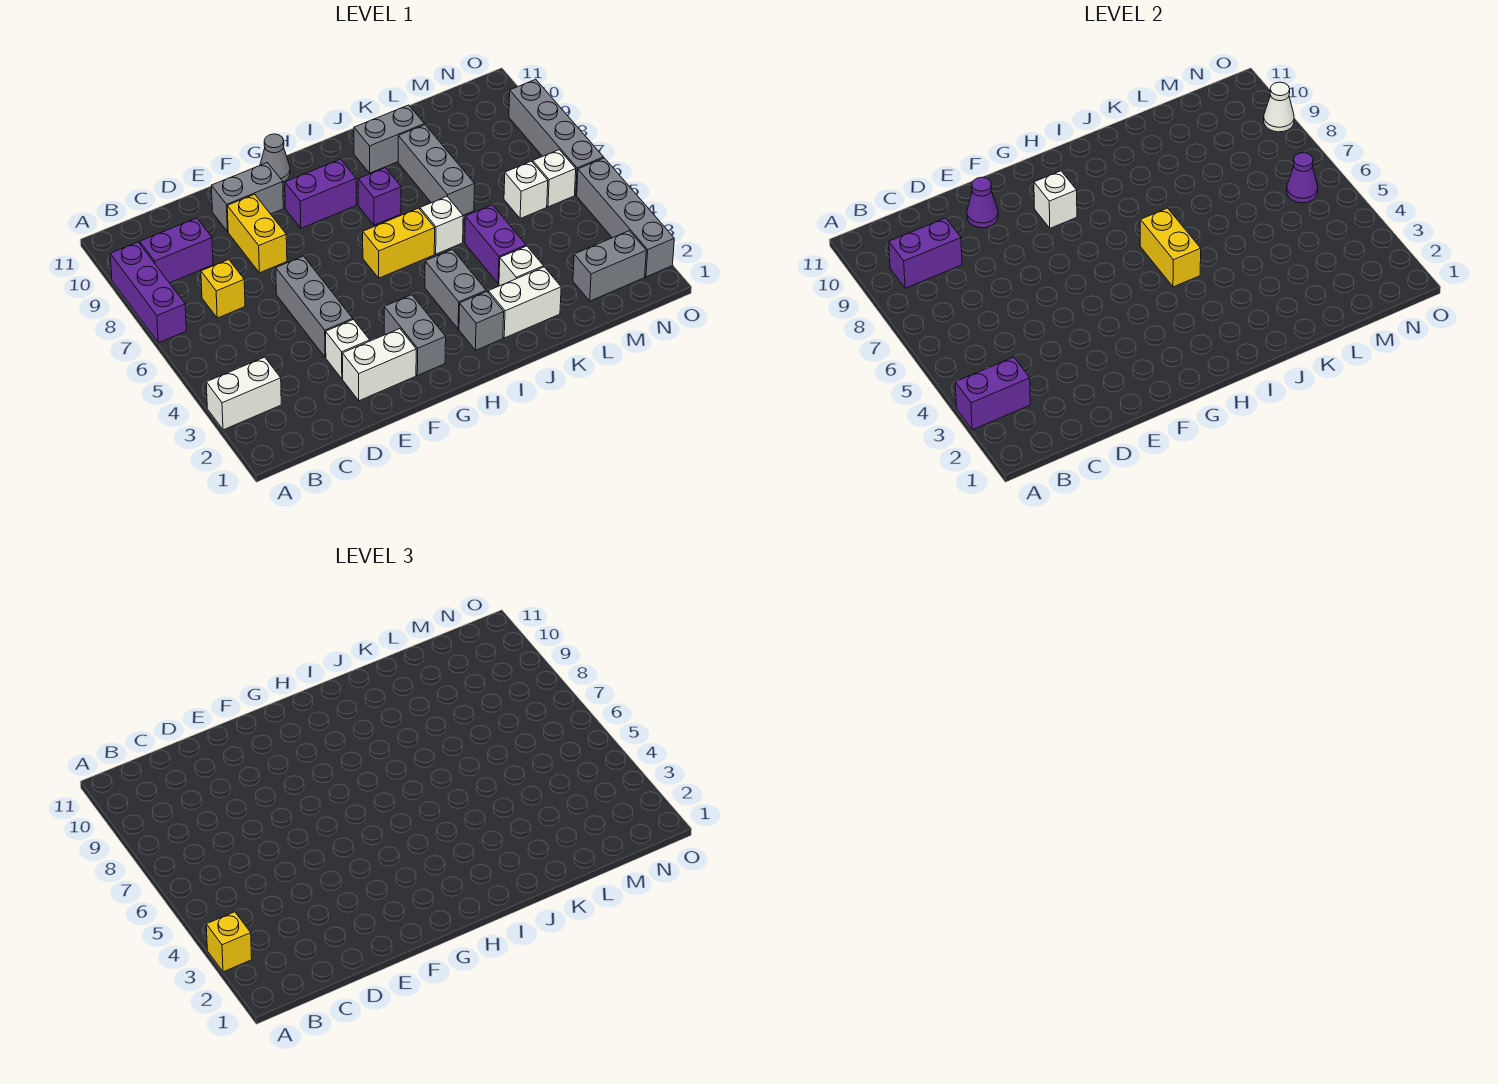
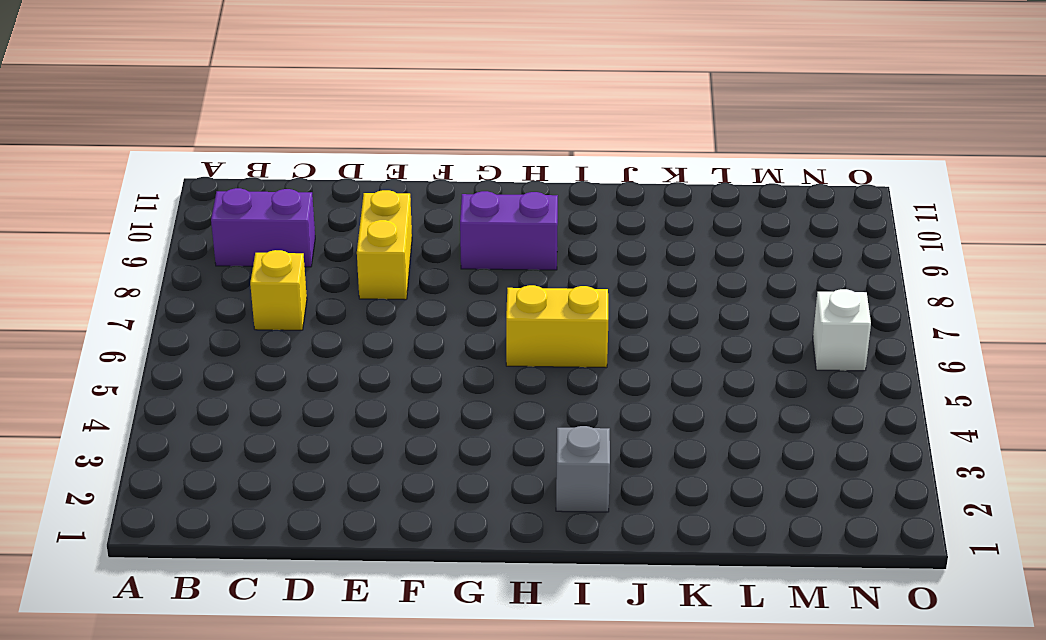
none -> white brick A3:B3 level 1
none -> purple brick A7:A9 level 1
none -> white brick E2:F2 level 1
none -> white brick E3 level 1

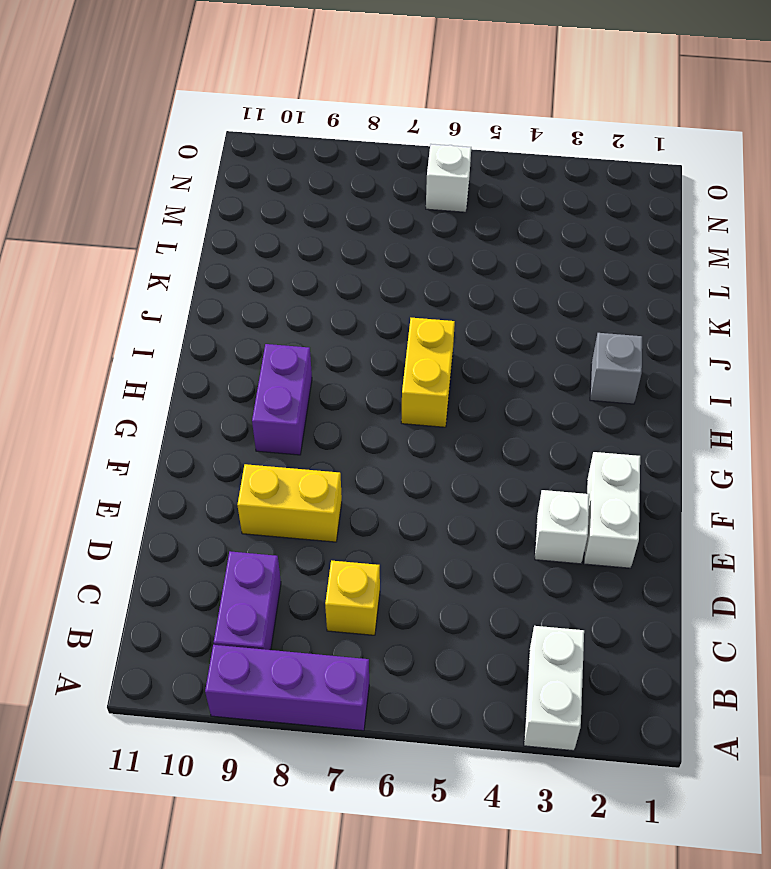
none -> grey brick E4:E6 level 1
none -> grey brick E10:F10 level 1
none -> grey brick G2:G3 level 1
none -> grey cone G11 level 1

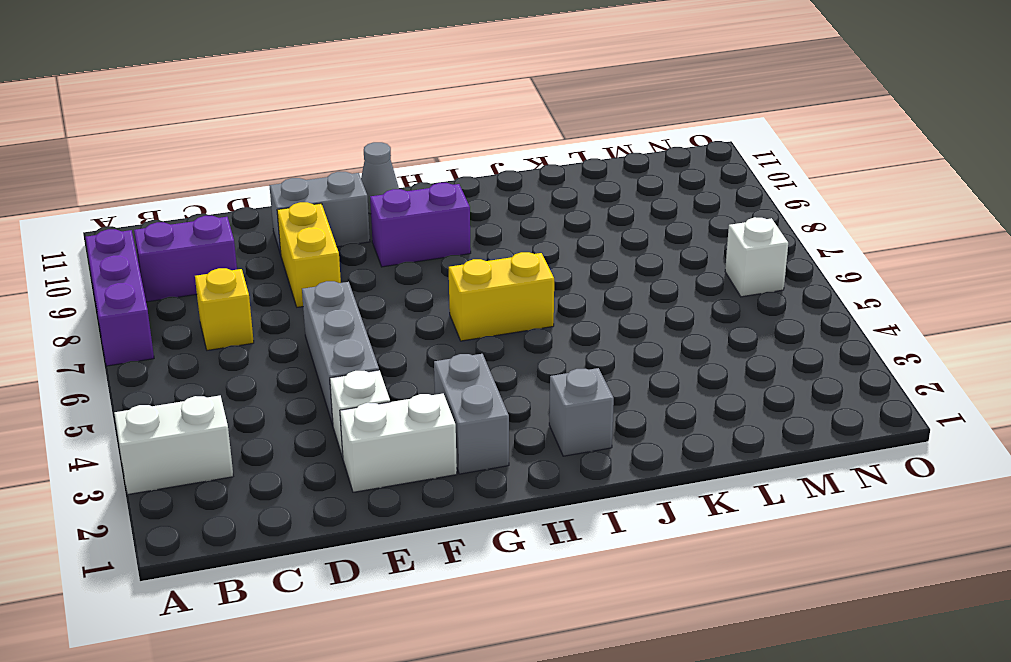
none -> grey brick I3:I4 level 1
none -> purple brick I8 level 1
none -> white brick J2:K2 level 1
none -> white brick J6 level 1

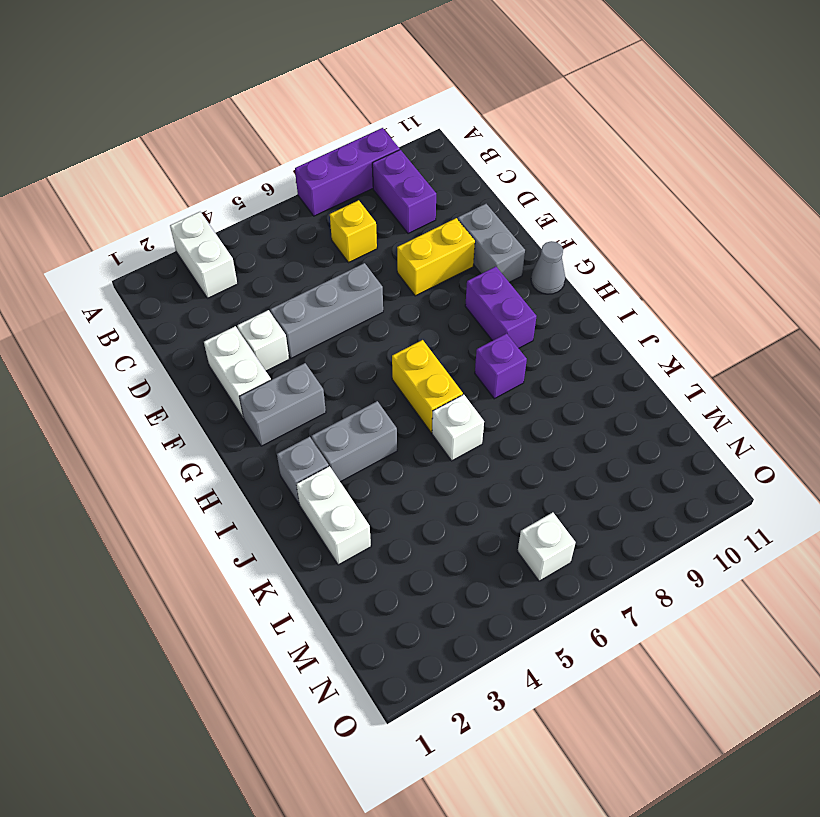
none -> grey brick J10:K10 level 1
none -> white brick K3 level 1
none -> purple brick K4:K5 level 1
none -> grey brick K7:K9 level 1

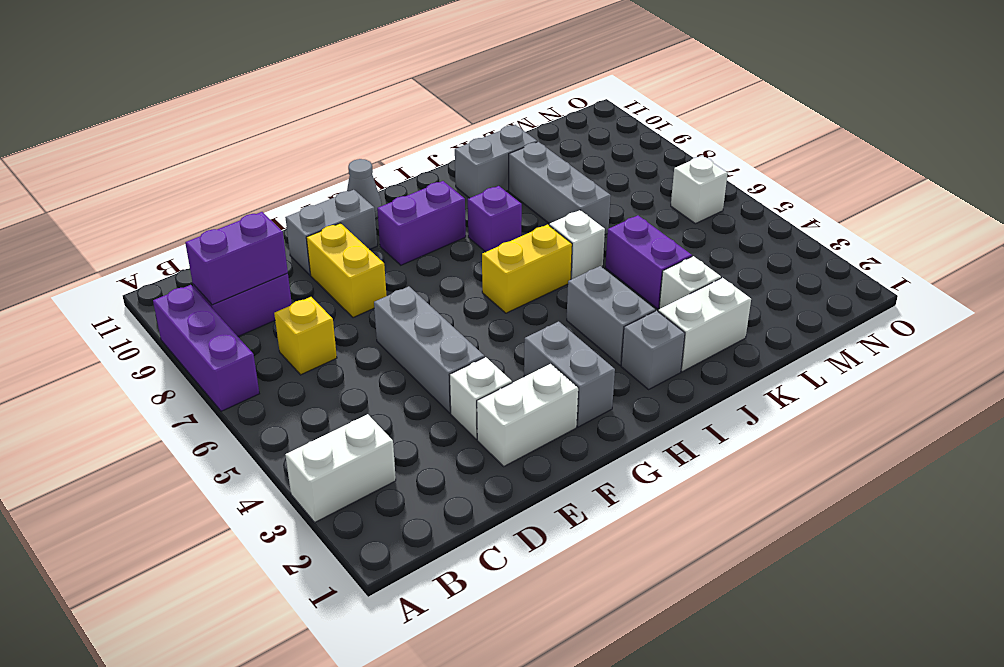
none -> grey brick M2:N2 level 1
none -> white brick M6 level 1
none -> grey brick O2:O5 level 1
none -> grey brick O6:O9 level 1

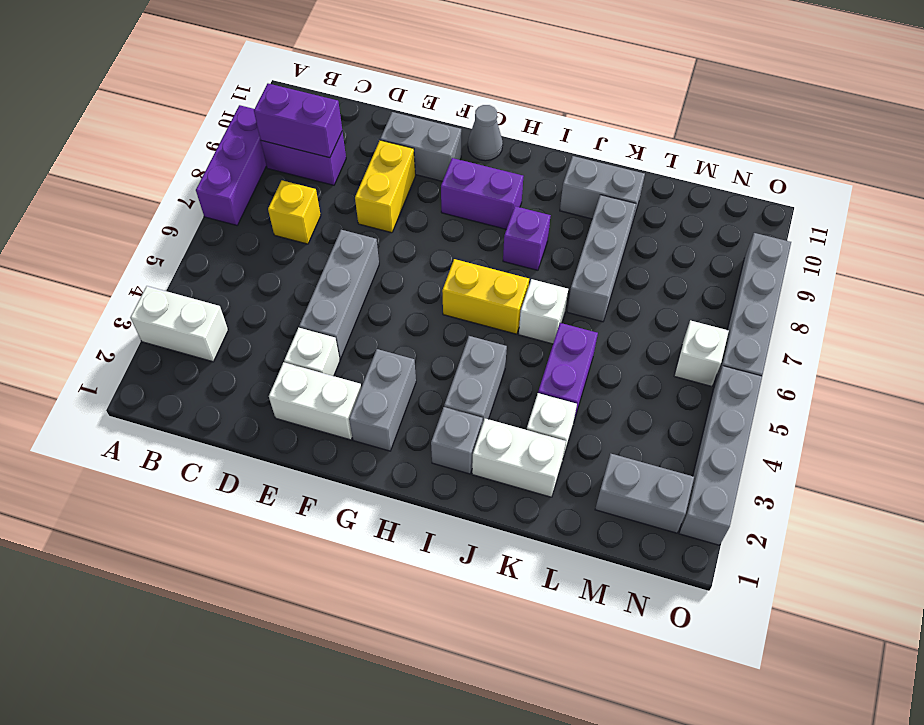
none -> white brick M6 level 1
none -> purple brick A3:B3 level 2
none -> purple cone E10 level 2
none -> white brick G9 level 2

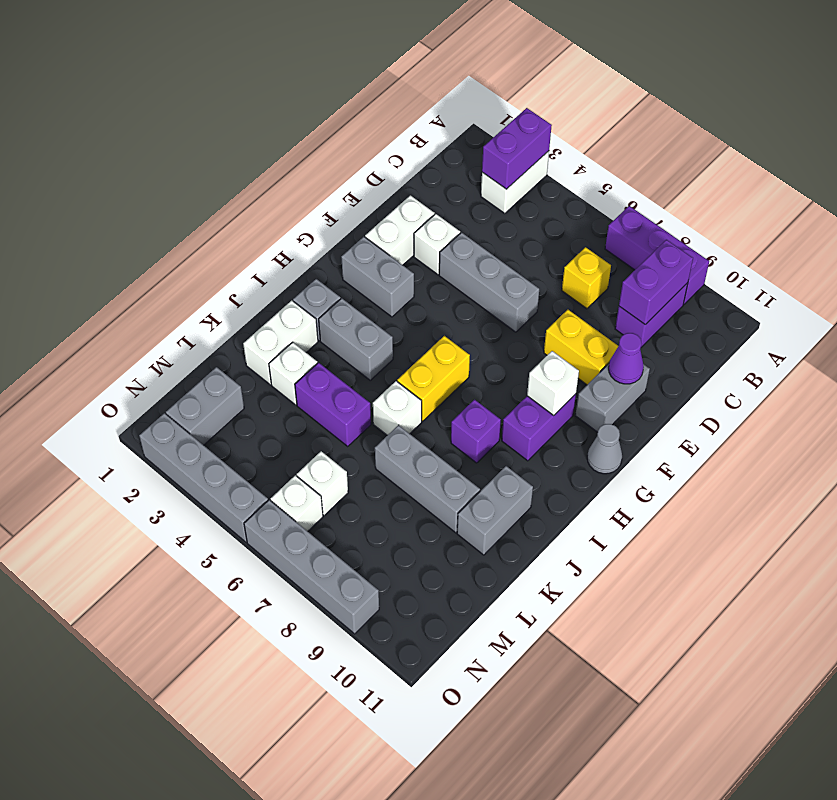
none -> yellow brick I5:I6 level 2
none -> purple cone N6 level 2
none -> white cone O9 level 2
none -> yellow brick A3 level 3

